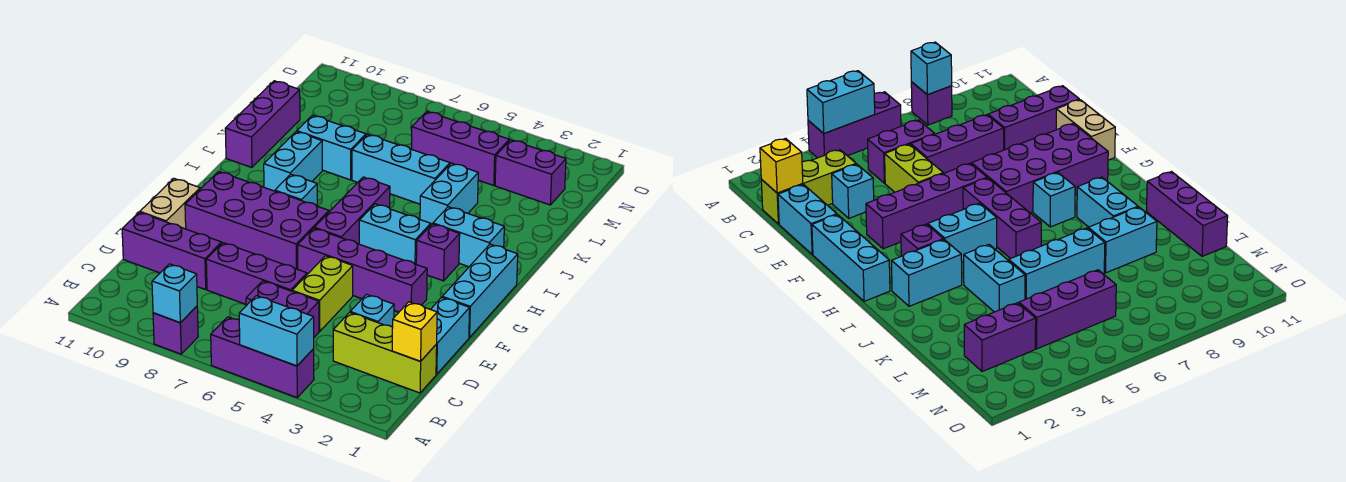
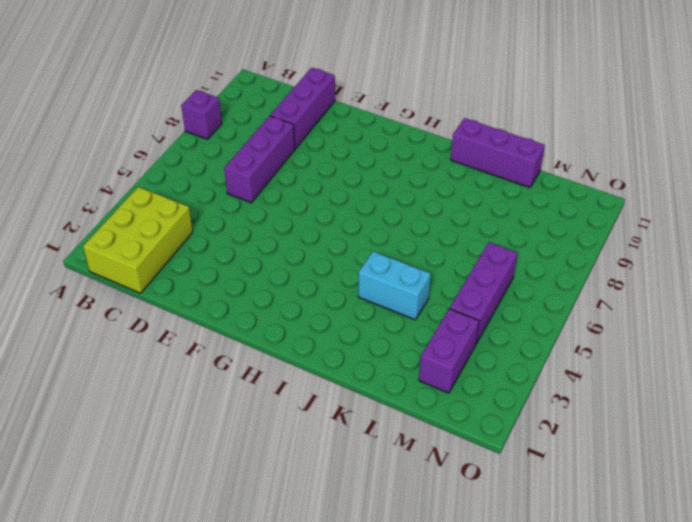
lime brick B1:C3 level 1 -> lime brick C1:C3 level 1
none -> purple brick A4:A6 level 1
none -> purple brick C5:C6 level 1
none -> cyan brick D1:E1 level 1

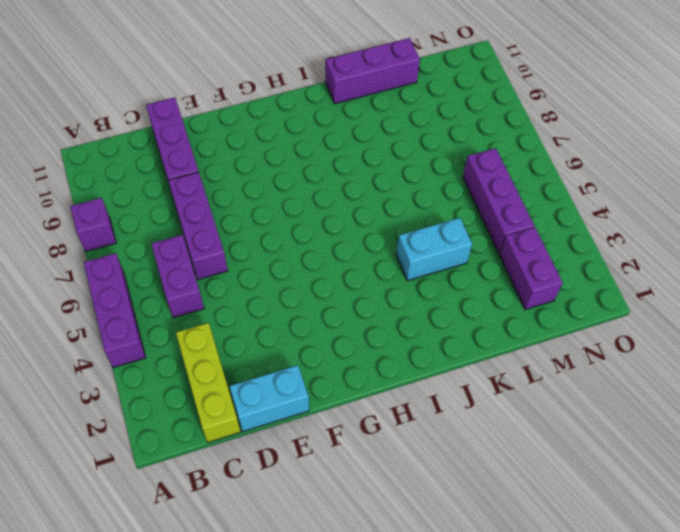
none -> cyan brick D3 level 1
none -> lime brick D5:E5 level 1
none -> tan brick E11:F11 level 1

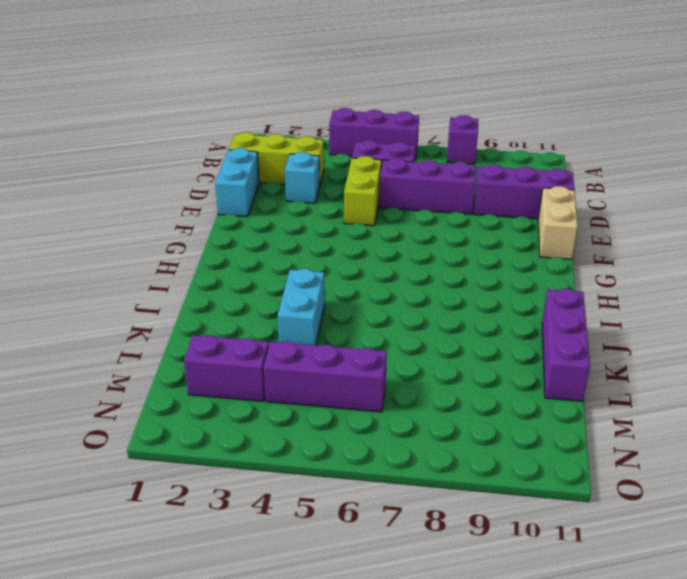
none -> cyan brick F1:H1 level 1
none -> purple brick F3:F6 level 1
none -> purple brick F7:G10 level 1

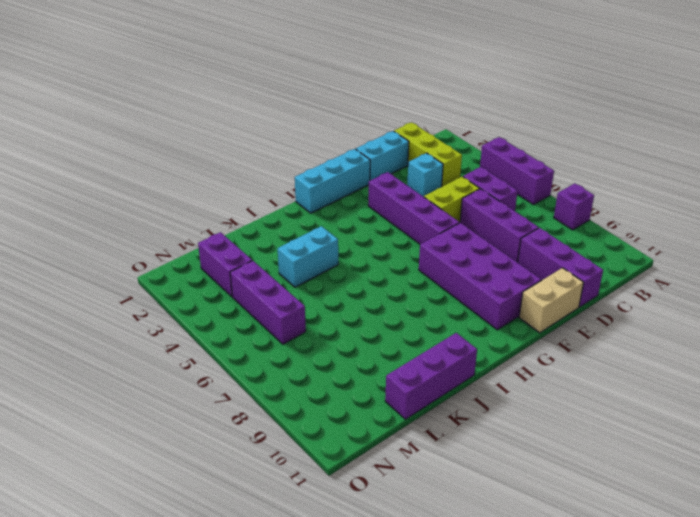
none -> purple brick G6:I6 level 1
none -> purple brick H3 level 1
none -> cyan brick H4:H5 level 1

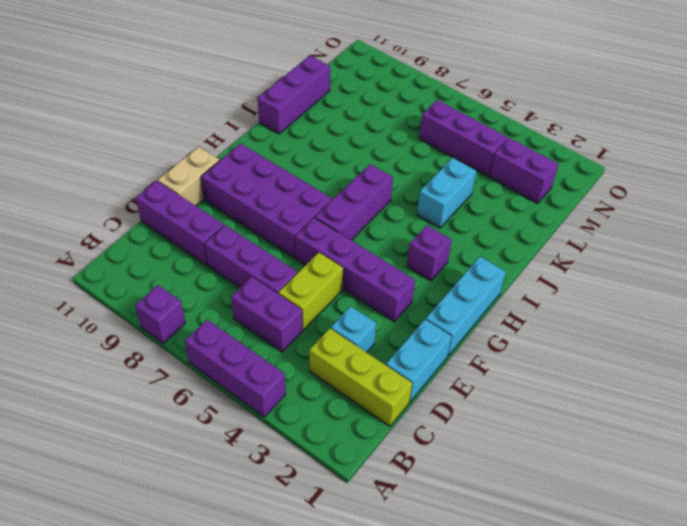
none -> cyan brick H4:H5 level 1
none -> cyan brick H8 level 1
none -> cyan brick I2:I3 level 1

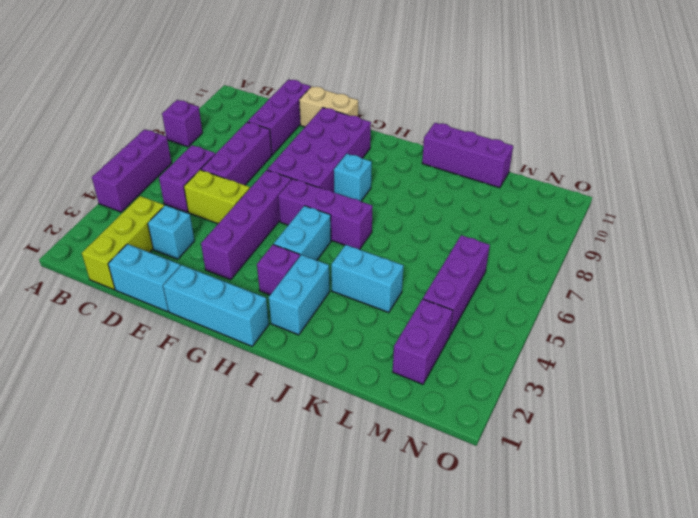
none -> cyan brick I9:J9 level 1
none -> cyan brick K5:K7 level 1
none -> cyan brick K8:K9 level 1

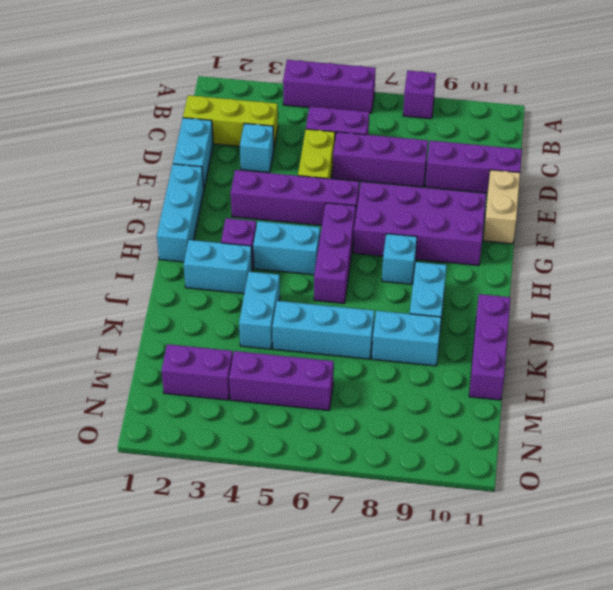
none -> cyan brick A4:A5 level 2
none -> cyan brick A8 level 2
none -> yellow brick C1 level 2

